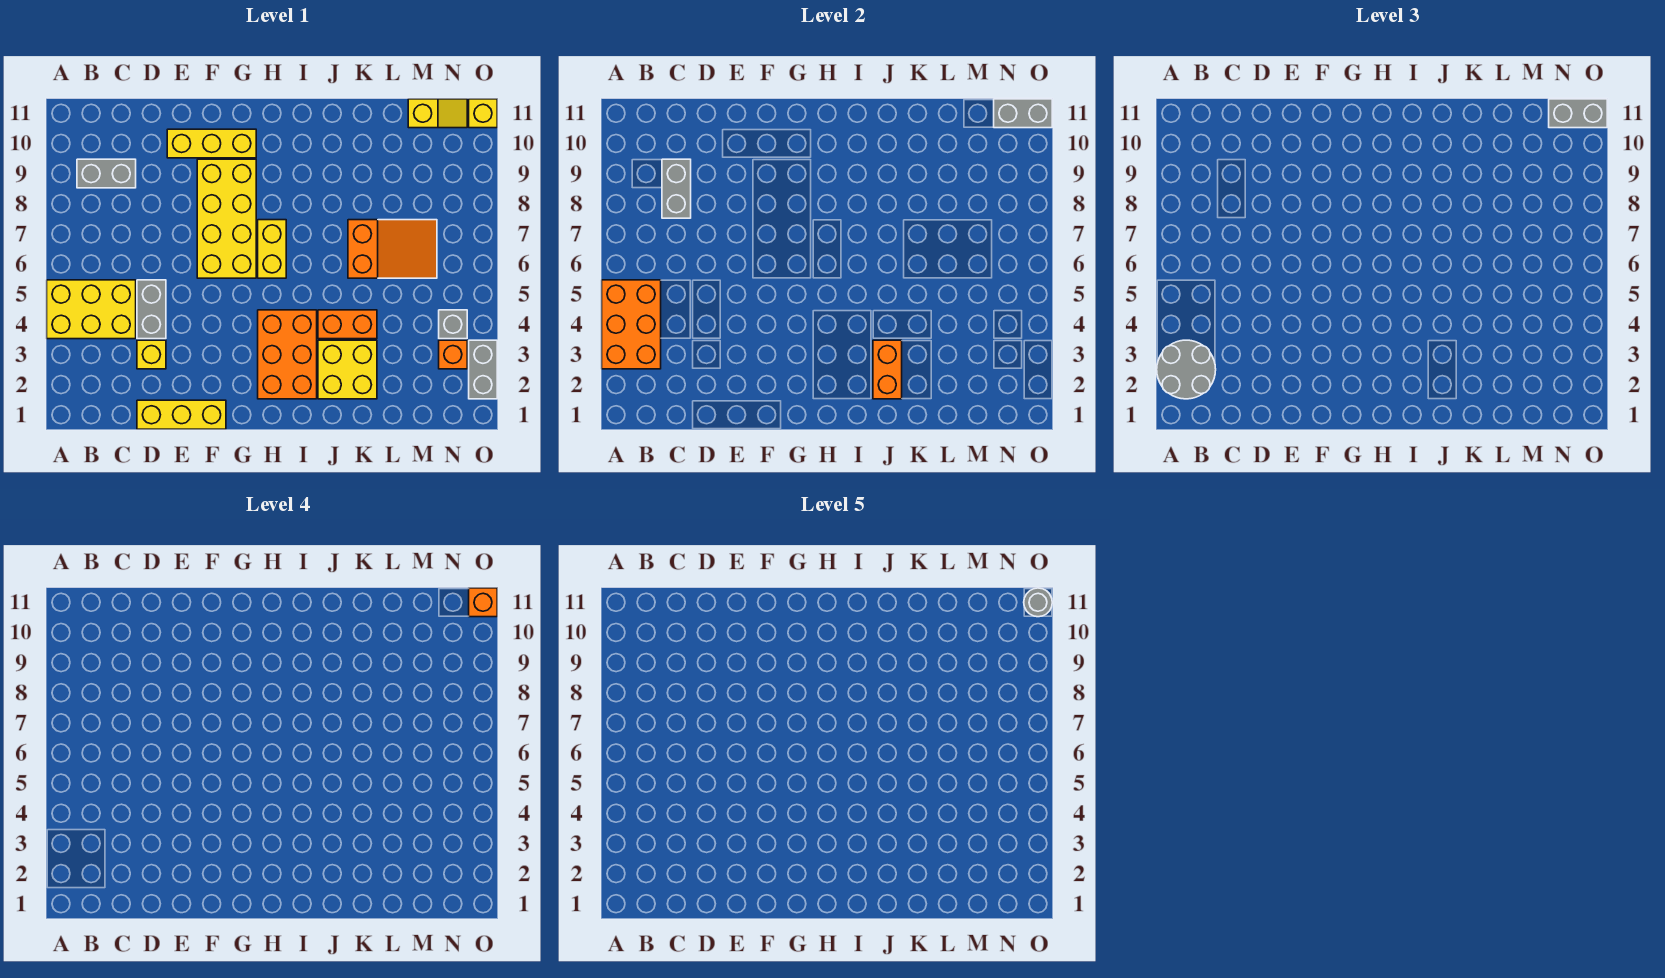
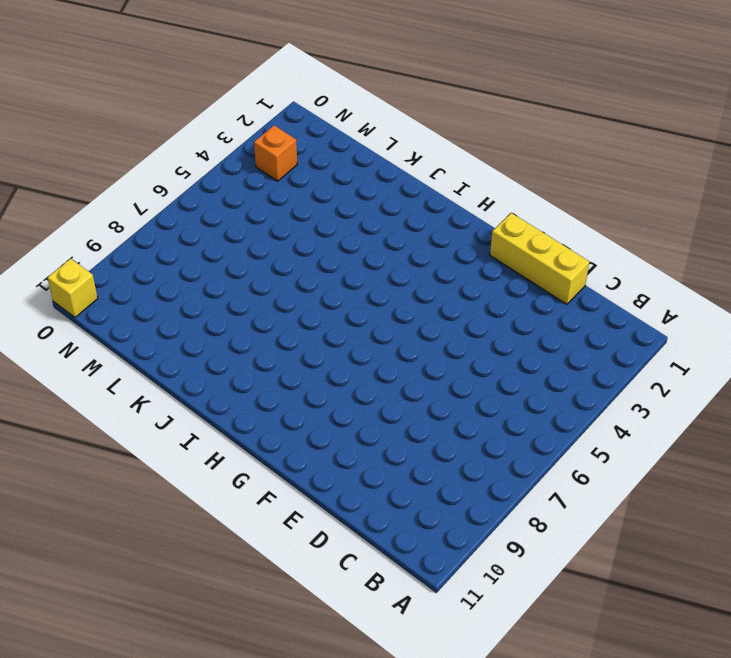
none -> yellow brick A4:C5 level 1
none -> grey brick B9:C9 level 1
none -> yellow brick D3 level 1

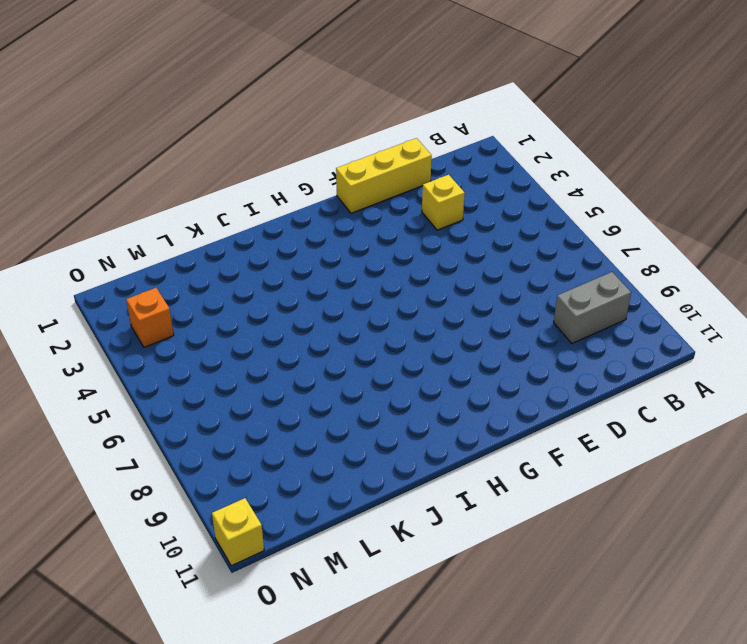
none -> yellow brick A4:C5 level 1
none -> grey brick D4:D5 level 1
none -> yellow brick E10:G10 level 1

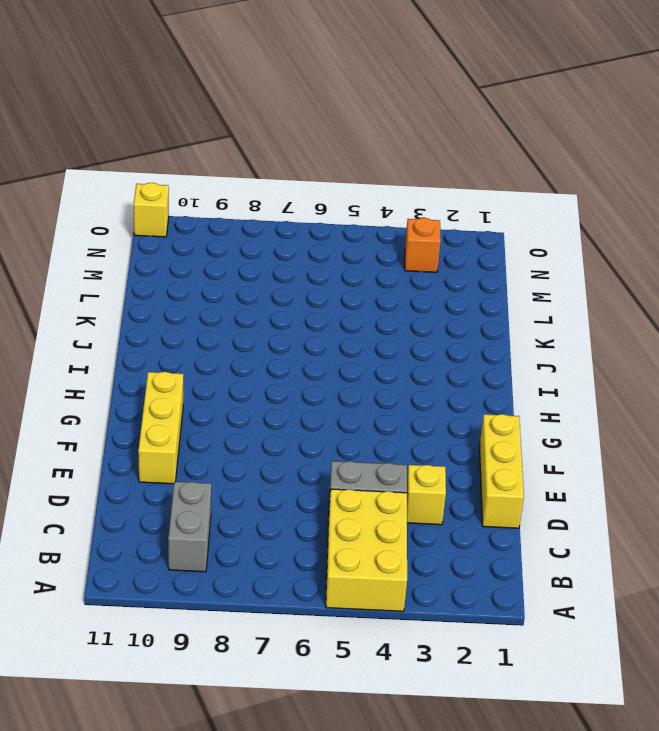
none -> yellow brick F6:G9 level 1
none -> orange brick H2:I4 level 1
none -> yellow brick H6:H7 level 1

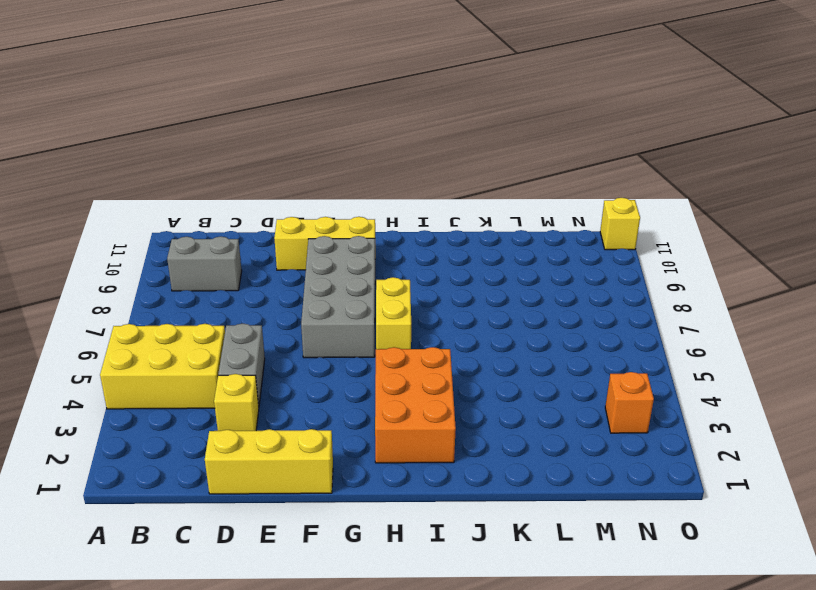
grey brick F6:G9 level 1 -> yellow brick F6:G9 level 1
none -> yellow brick J2:K3 level 1
none -> orange brick J4:K4 level 1
none -> orange slope K6:M7 level 1 top K

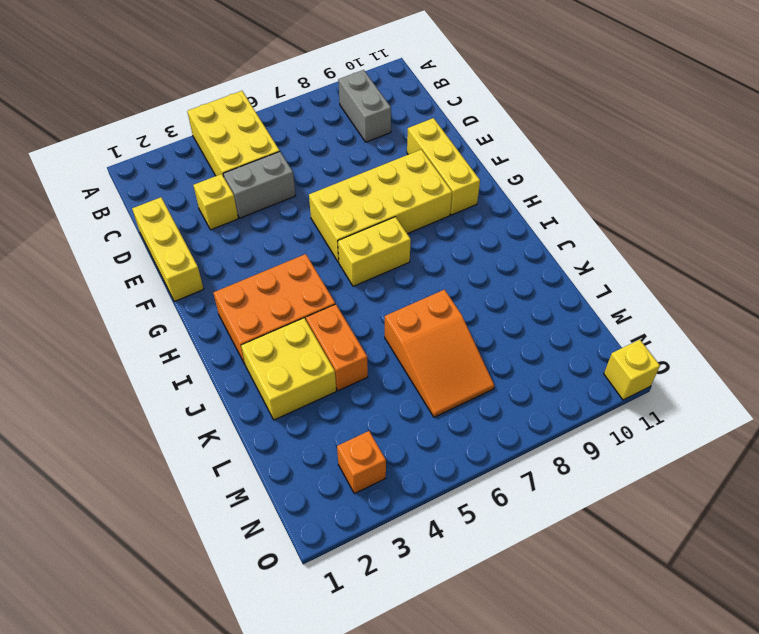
none -> yellow slope M11:N11 level 1 top M
none -> grey brick N4 level 1
none -> grey brick O2:O3 level 1

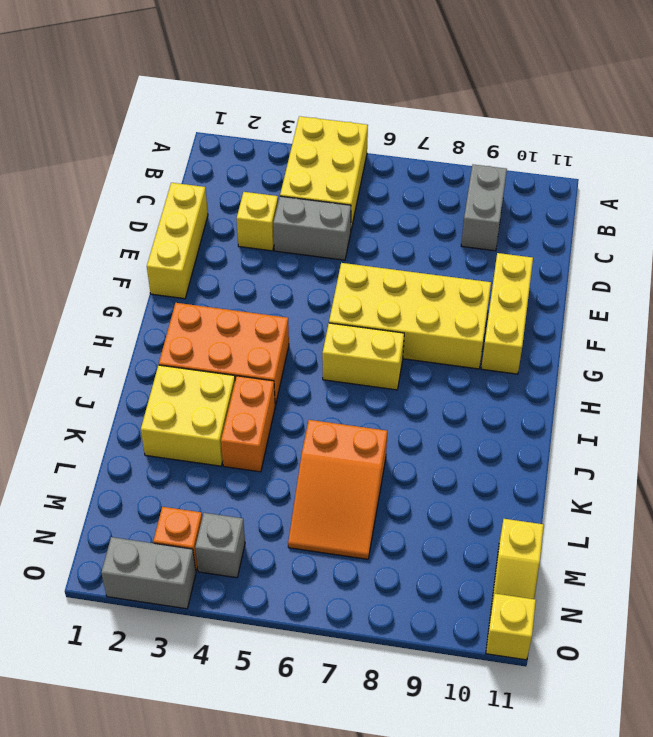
none -> orange brick A3:B5 level 2
none -> grey brick C8:C9 level 2
none -> orange brick J2:J3 level 2

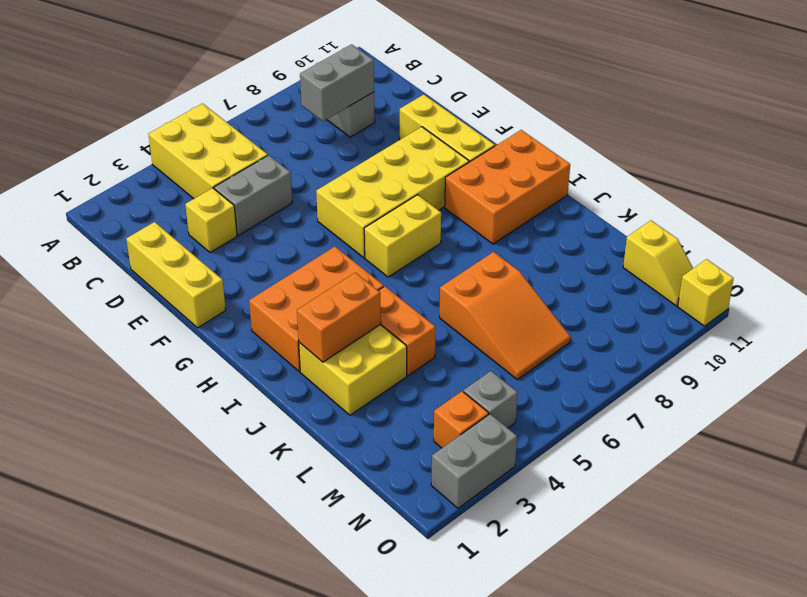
orange brick H9:I11 level 1 -> orange brick A3:B5 level 2
none -> grey brick N11:O11 level 2
none -> grey round brick A2:B3 level 3
none -> grey brick N11:O11 level 3

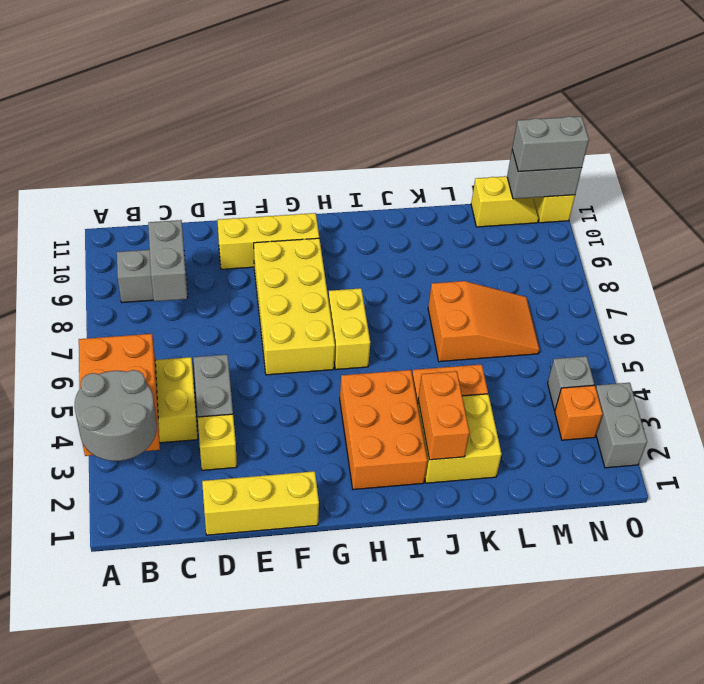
none -> orange brick O11 level 4
none -> grey round brick O11 level 5

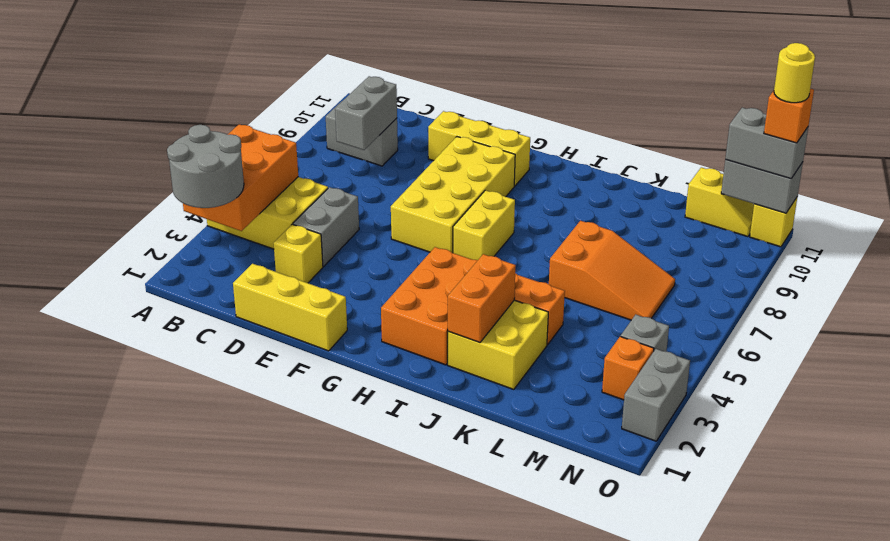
yellow round brick O11 level 5 -> grey round brick O11 level 5

